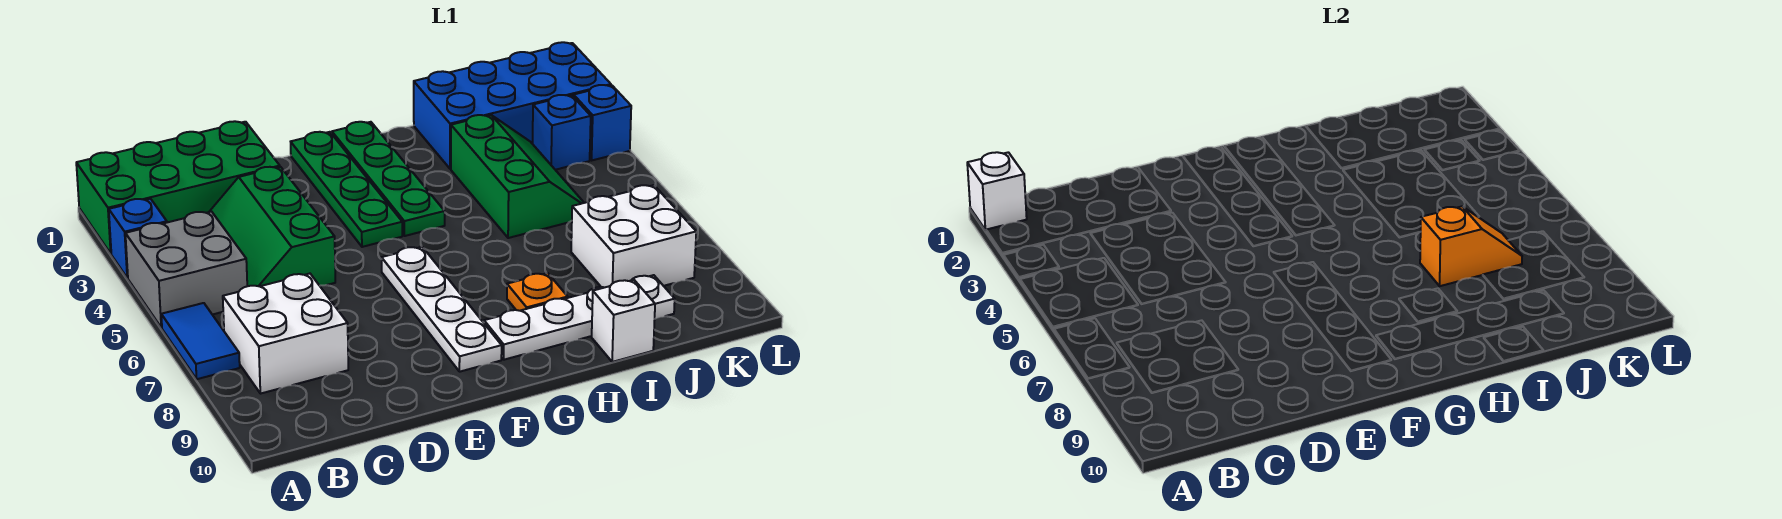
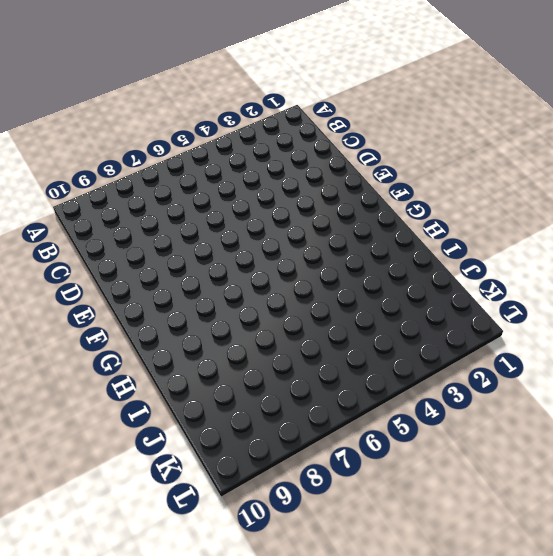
none -> green brick A1:D2 level 1
none -> blue brick A3 level 1
none -> grey brick A4:B5 level 1

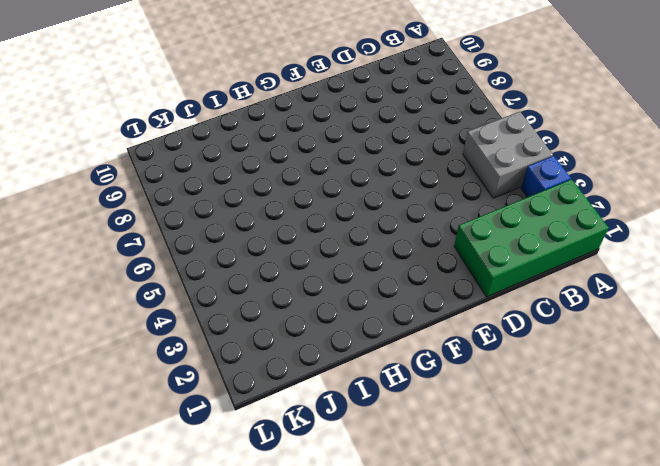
none -> blue tile A6:A7 level 1
none -> white brick B7:C8 level 1
none -> green slope C3:D5 level 1 top D

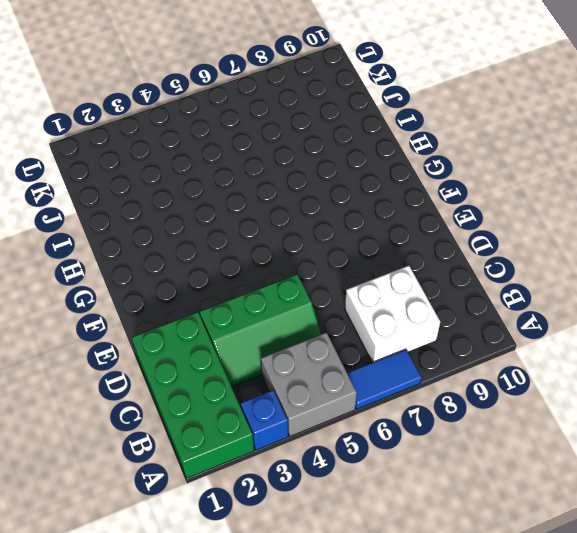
none -> green plate F1:F4 level 1
none -> white plate F6:F9 level 1
none -> green plate G1:G4 level 1

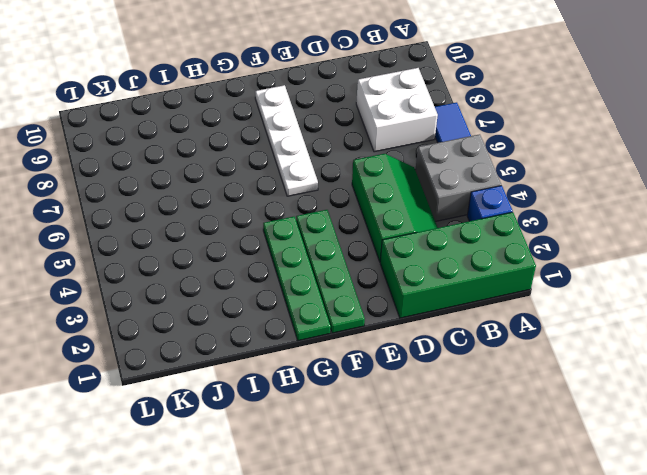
none -> white plate G9:J9 level 1
none -> orange plate H8 level 1
none -> blue brick I1:L2 level 1

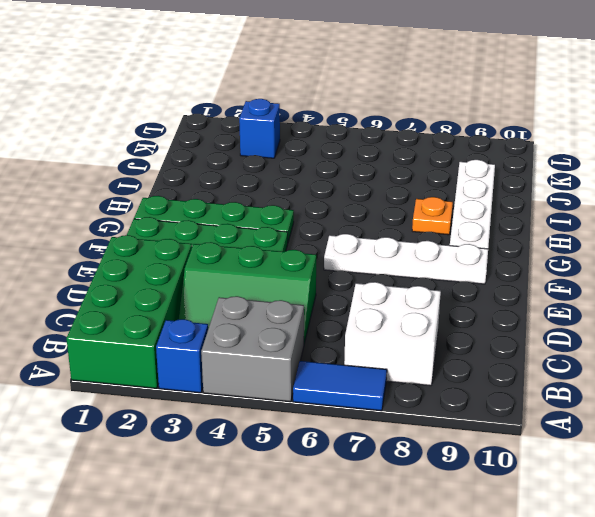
none -> blue brick I1:L2 level 1
none -> green slope I3:J5 level 1 top I
none -> white brick I10 level 1

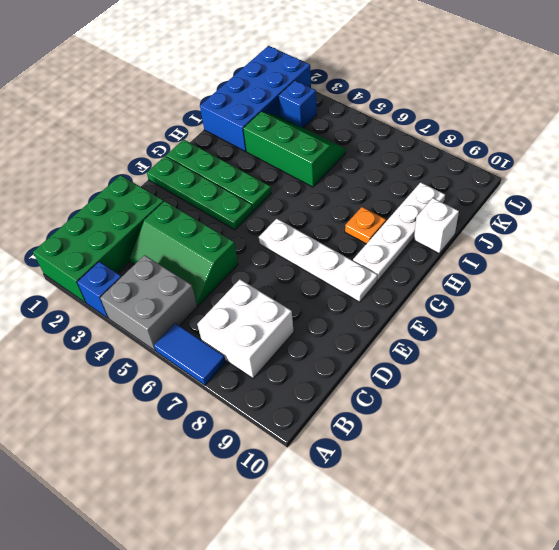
none -> white brick J7:K8 level 1
none -> blue brick L3 level 1
none -> white brick A1 level 2

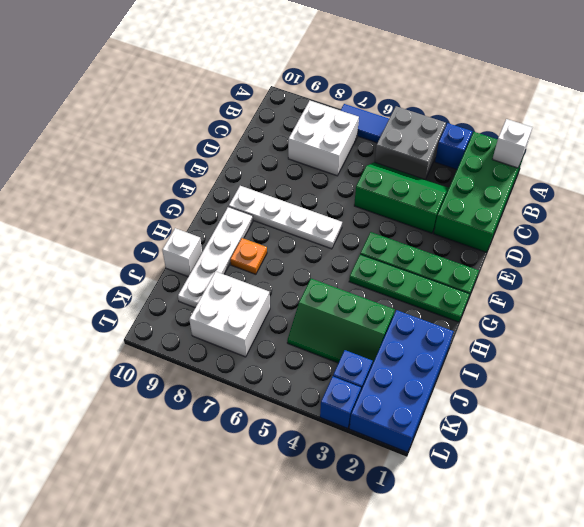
none -> orange slope I7:J7 level 2 top I

